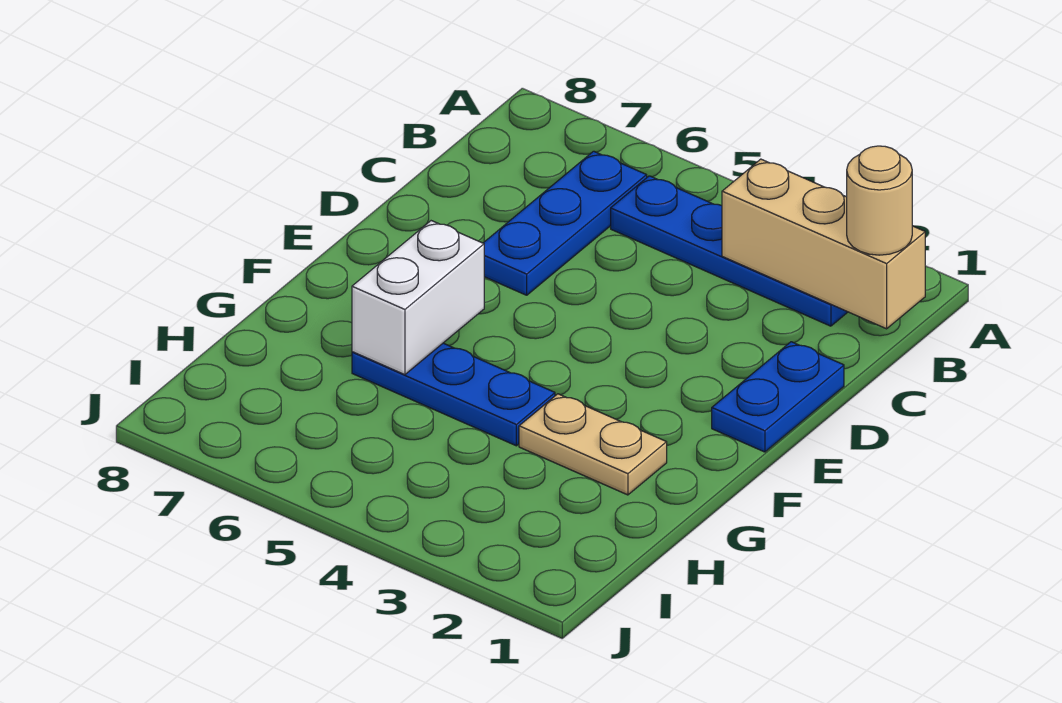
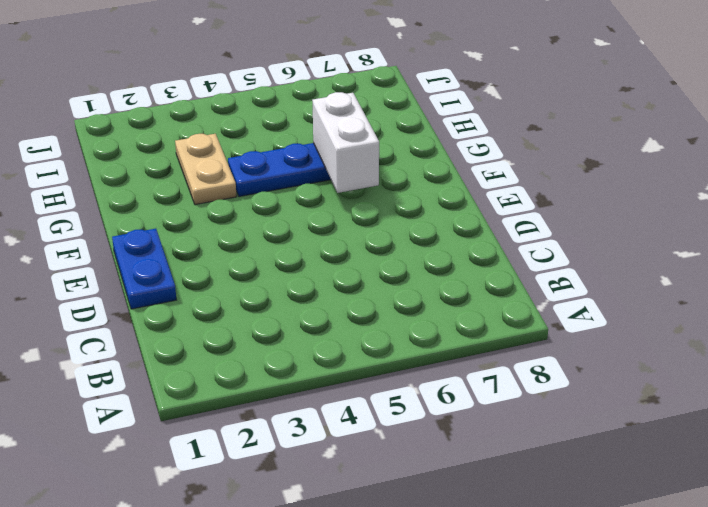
tan plate G3:H3 level 1 -> tan plate G2:G3 level 1
none -> blue plate B2:B5 level 1
none -> blue plate B6:D6 level 1

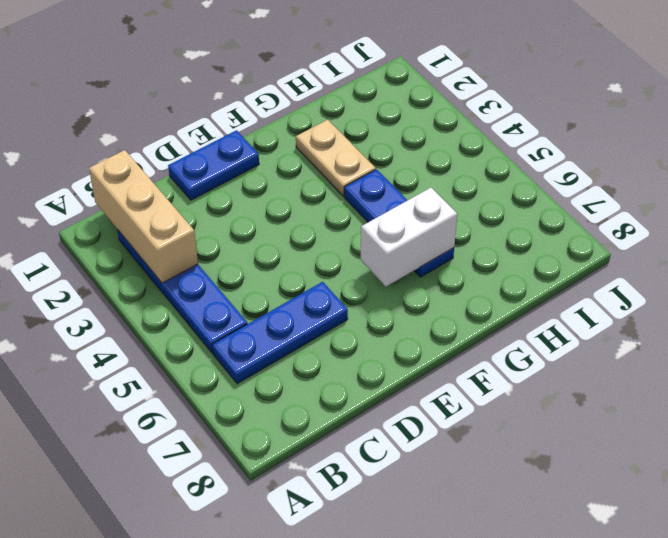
none -> tan round brick B1 level 3

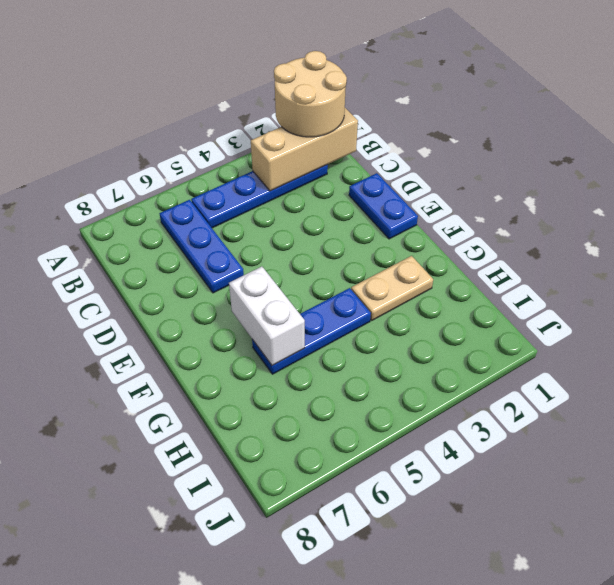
tan round brick A1:B2 level 3 -> tan round brick B1 level 3

